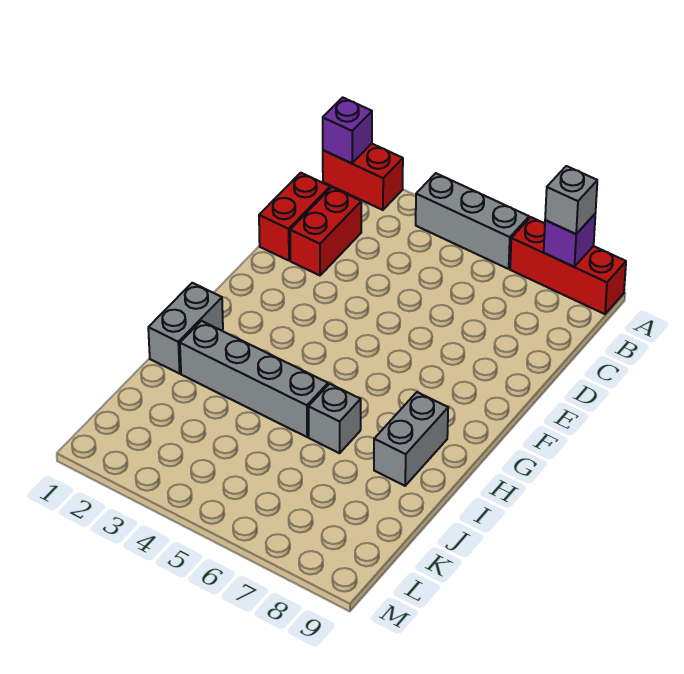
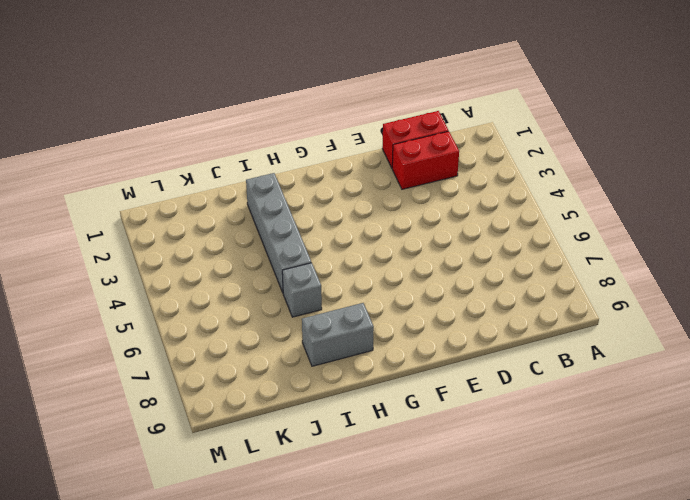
none -> red brick A1:A2 level 1
none -> grey brick A4:A6 level 1
none -> red brick A7:A9 level 1

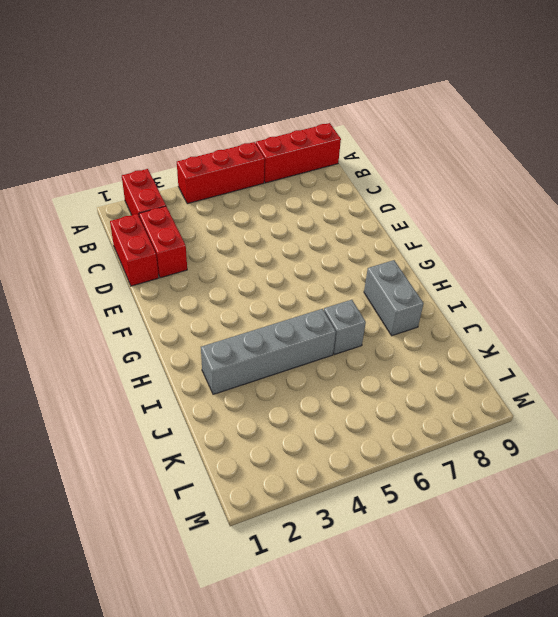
red brick A2:B2 level 1 -> red brick A1:A2 level 1
red brick A4:A6 level 1 -> grey brick A4:A6 level 1
none -> grey brick H1:I1 level 1
none -> purple brick A1 level 2
none -> purple brick A8 level 2

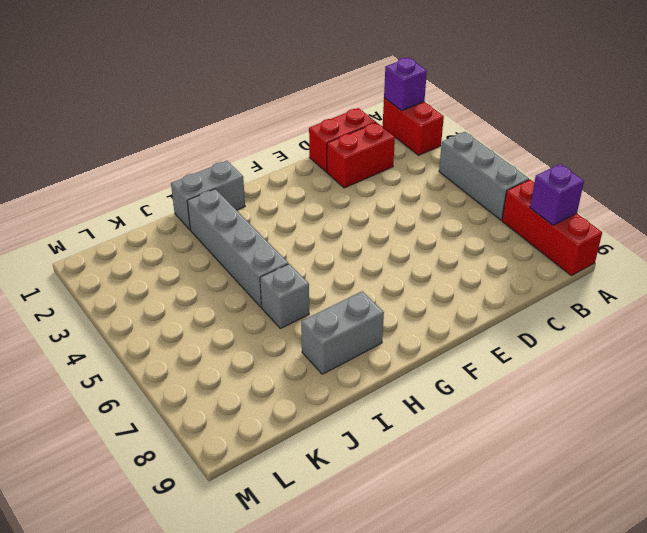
none -> grey brick A8 level 3

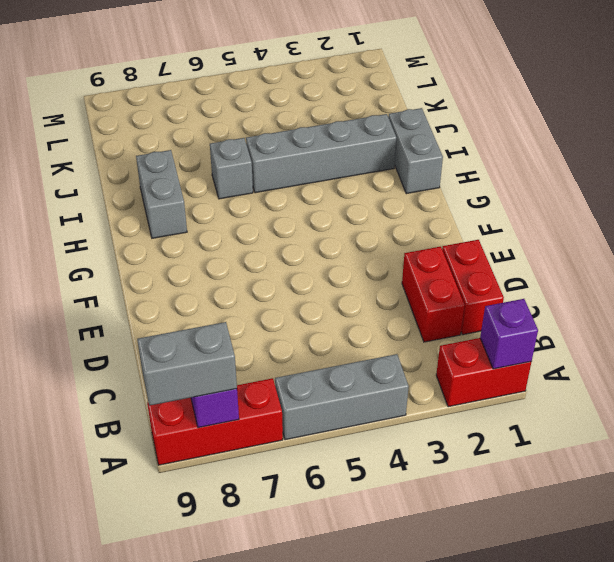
grey brick A8:A9 level 3 -> grey brick A8 level 3

